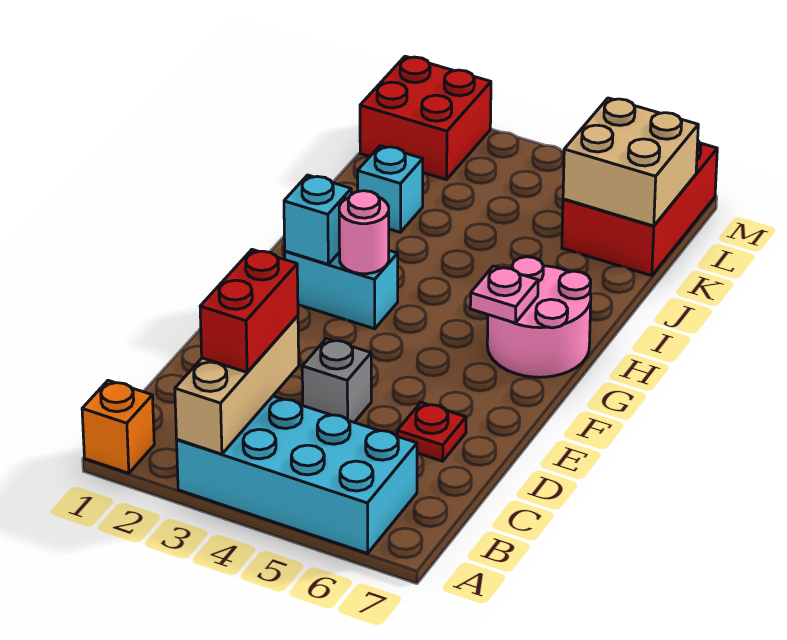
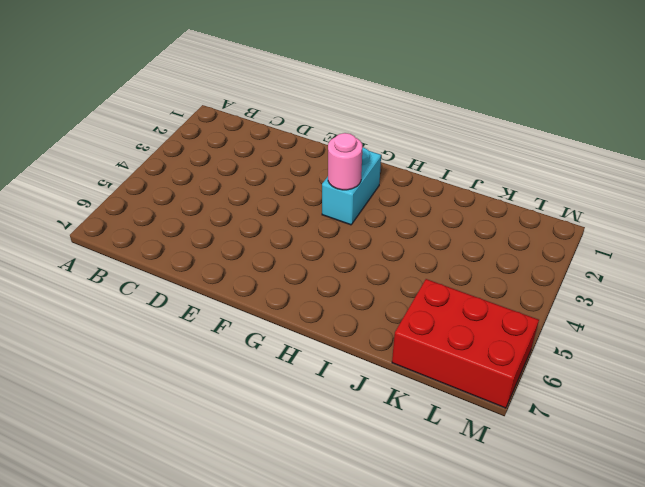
none -> orange brick A1 level 1
none -> cyan brick A3:B6 level 1
none -> grey brick D4 level 1

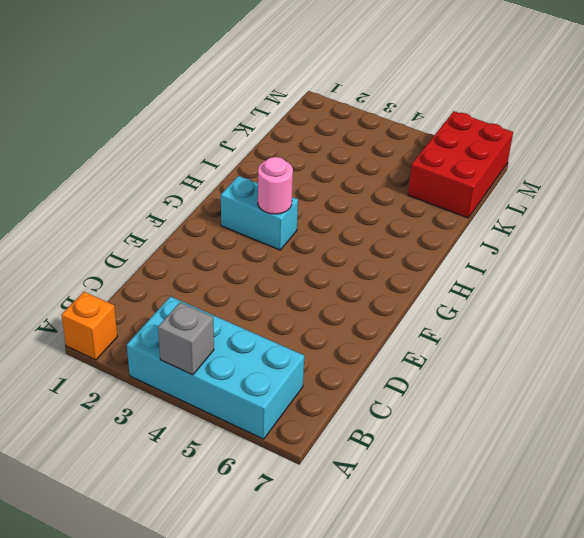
grey brick A4 level 2 -> grey brick D4 level 1
none -> red plate D6 level 1
none -> pink round brick G6:H7 level 1
none -> cyan brick J2 level 1

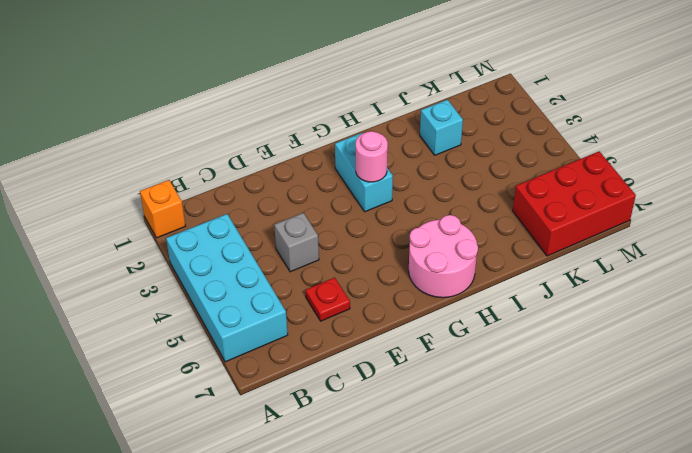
none -> red brick L1:M2 level 1
none -> tan brick A3:C3 level 2
none -> cyan brick G2 level 2

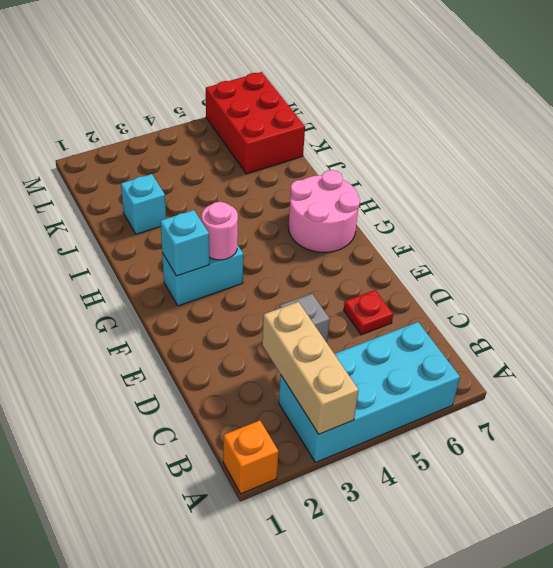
none -> red brick L1:M2 level 1
none -> pink plate G6 level 2
none -> tan brick K6:L7 level 2

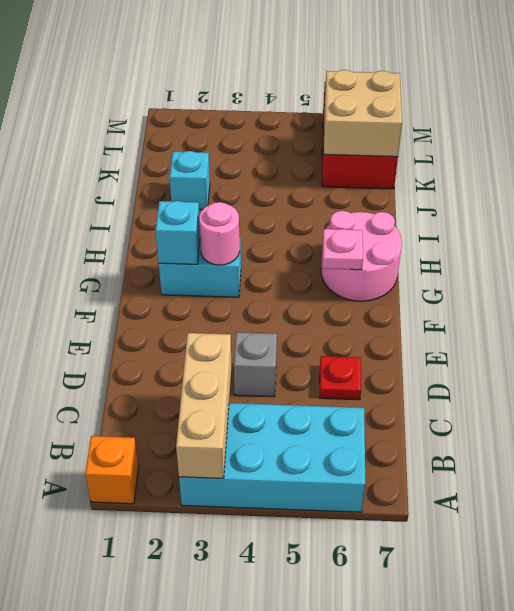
none -> red brick L1:M2 level 1
none -> red brick B3:C3 level 3

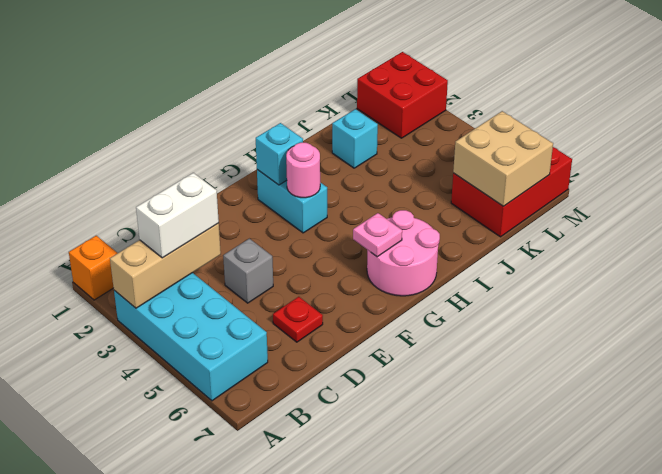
white brick B3:C3 level 3 -> red brick B3:C3 level 3

